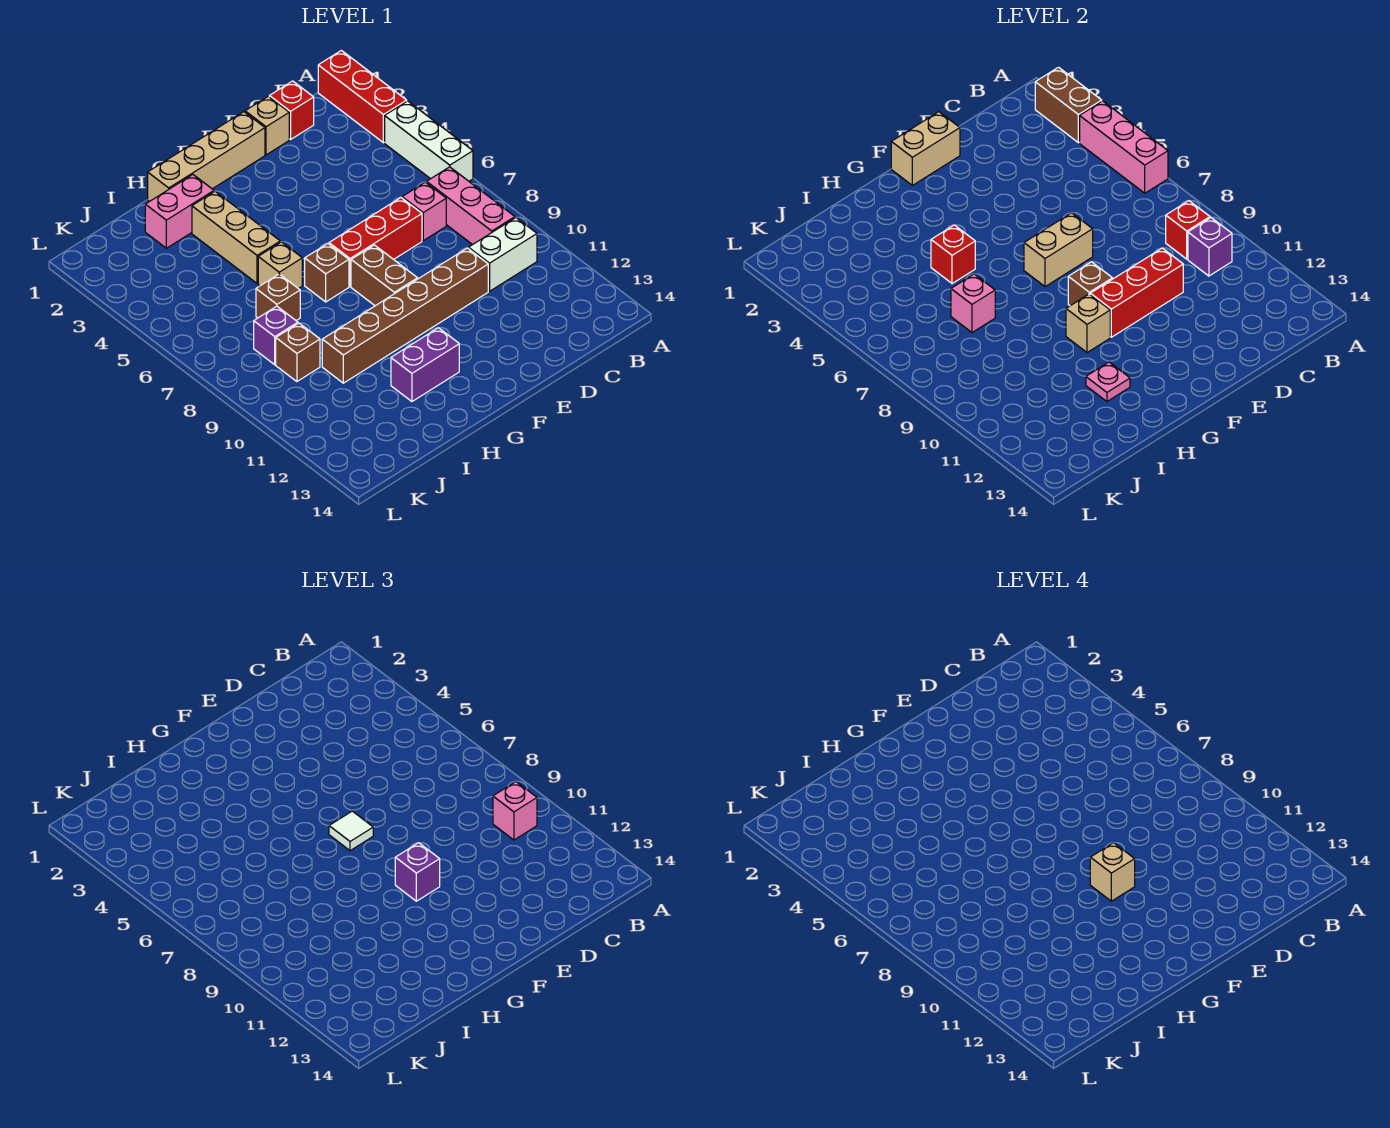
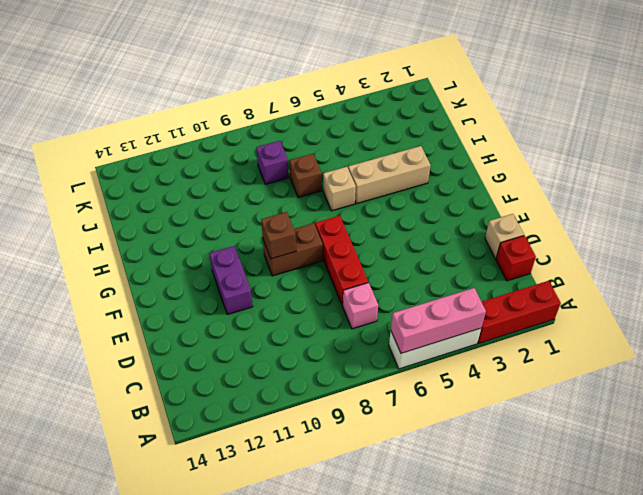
purple brick E11:F11 level 1 -> purple brick G12:H12 level 1
none -> pink brick B7:B9 level 1
none -> white brick B10:C10 level 1
none -> brown brick D10:I10 level 1
none -> tan brick E1:H1 level 1

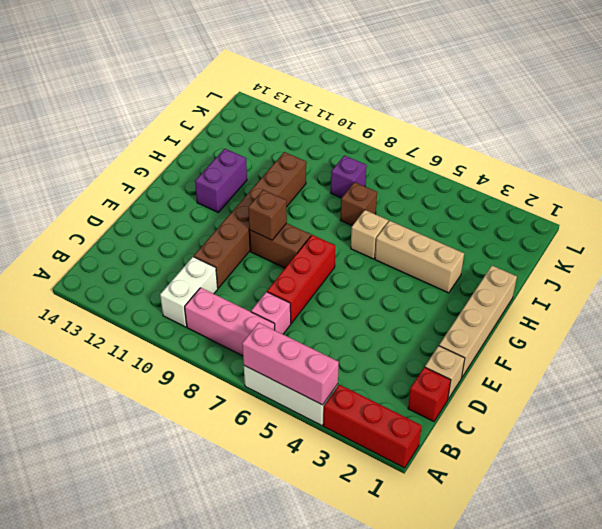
none -> brown brick G7 level 1
none -> pink brick H2:I2 level 1
none -> brown brick J9 level 1
none -> brown brick A2:A3 level 2

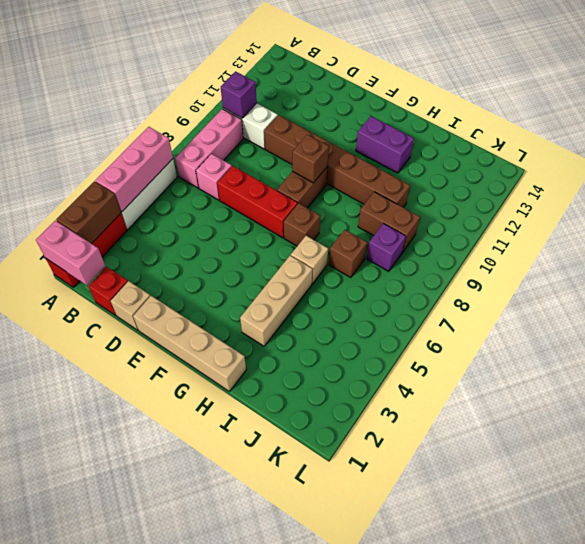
pink brick A1:B1 level 2 -> pink brick H2:I2 level 1
brown brick I9:J9 level 1 -> brown brick J9 level 1
none -> red brick B9 level 2
none -> red brick D10:F10 level 2
none -> tan brick E1:F1 level 2
none -> tan brick E7:F7 level 2

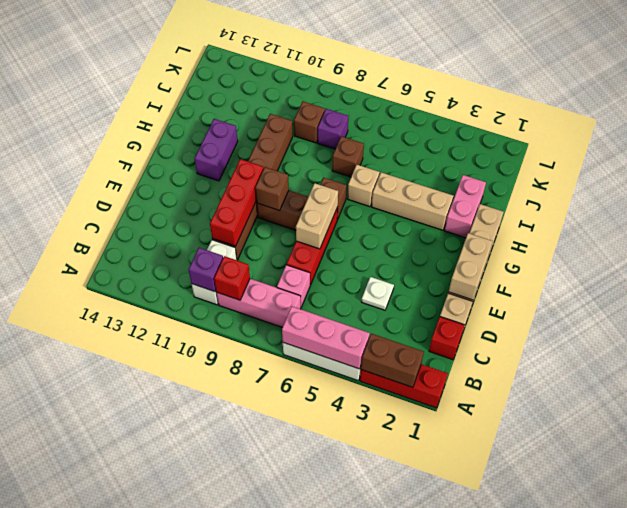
white plate D4 level 1 -> none
none -> tan brick G10 level 2
none -> red brick H5 level 2
none -> pink plate H12 level 2
none -> pink brick I7 level 2

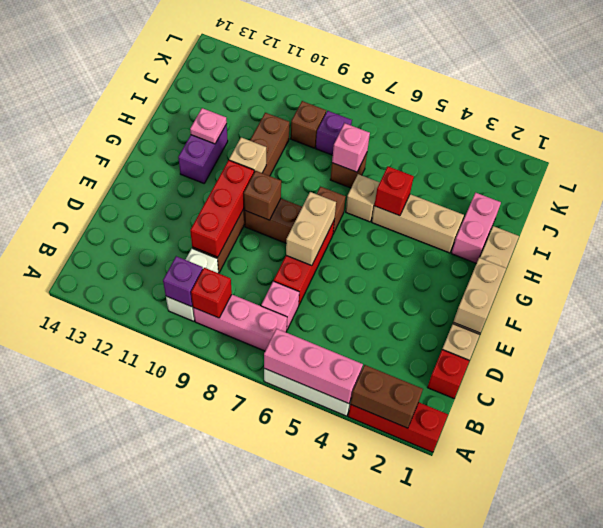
none -> pink brick B10 level 3
none -> white tile F7 level 3
none -> purple brick F10 level 3
none -> tan brick F10 level 4

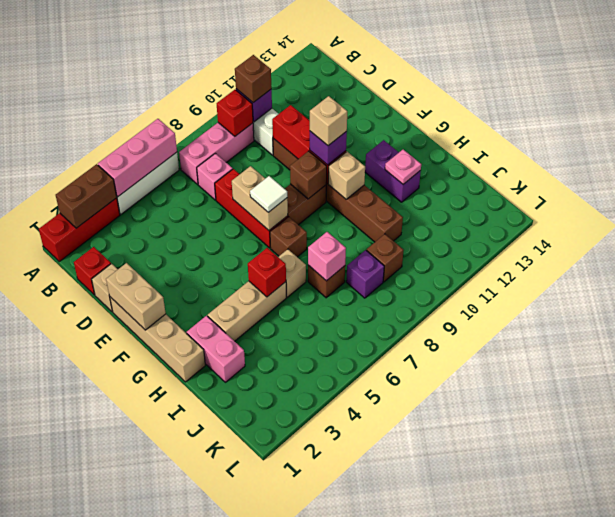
brown brick B10 level 3 -> pink brick B10 level 3

